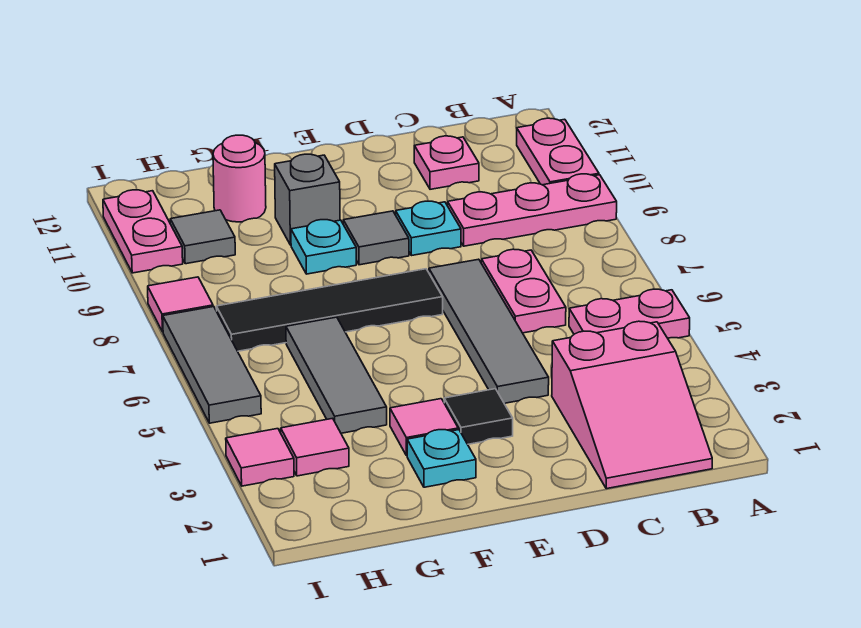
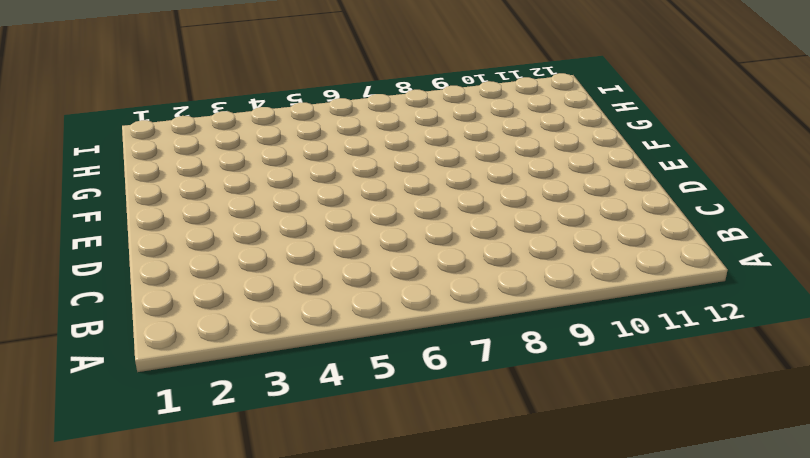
none -> pink plate A5:B5 level 1
none -> pink plate A9:C9 level 1
none -> pink plate A10:A11 level 1

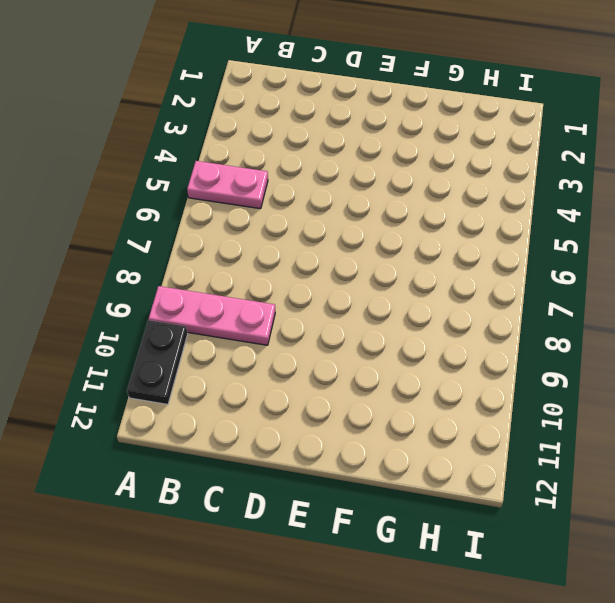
black plate A10:A11 level 1 -> pink plate A10:A11 level 1
none -> pink slope B1:C3 level 1 top 3
none -> pink plate C6:C7 level 1
none -> pink plate C11 level 1

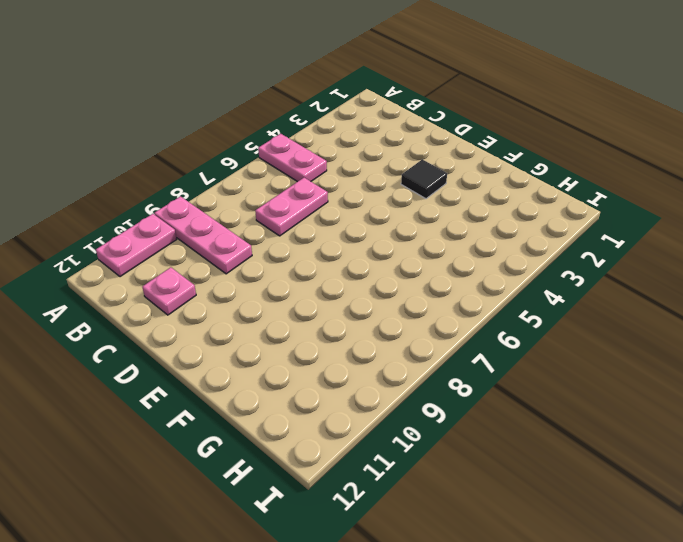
none -> pink slope B1:C3 level 1 top 3
none -> grey tile D4:D7 level 1
none -> cyan plate D9 level 1

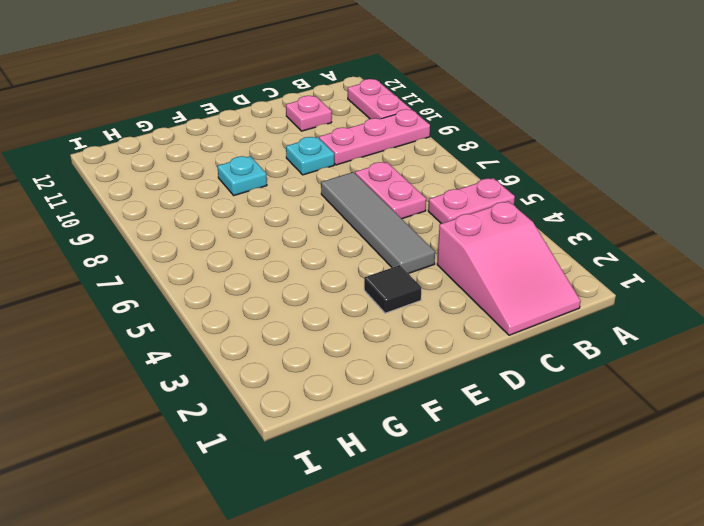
none -> black tile E7:H7 level 1
none -> grey tile E9 level 1
none -> cyan plate F2 level 1

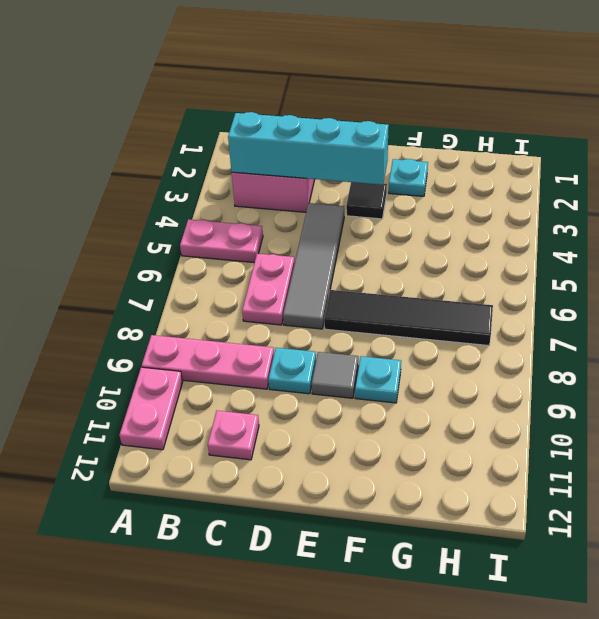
cyan brick B3:E3 level 2 -> none
none -> pink tile F3 level 1
none -> grey brick F10 level 1
none -> grey tile G4:G6 level 1

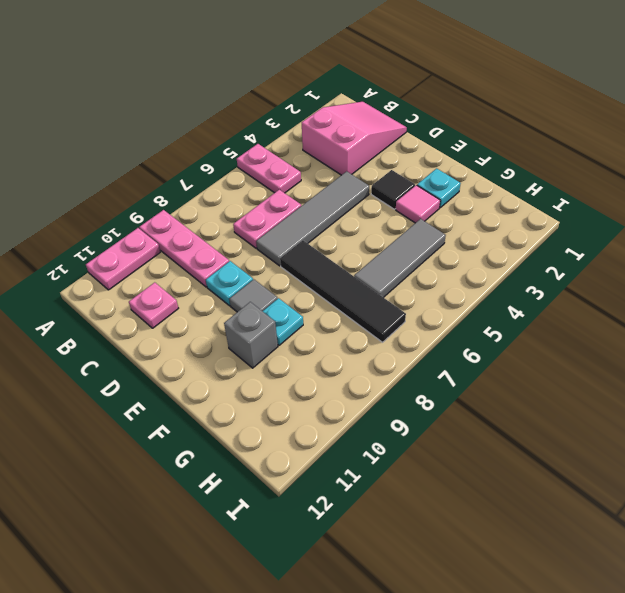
none -> pink round brick G11 level 1
none -> pink tile H3 level 1
none -> grey tile H10 level 1

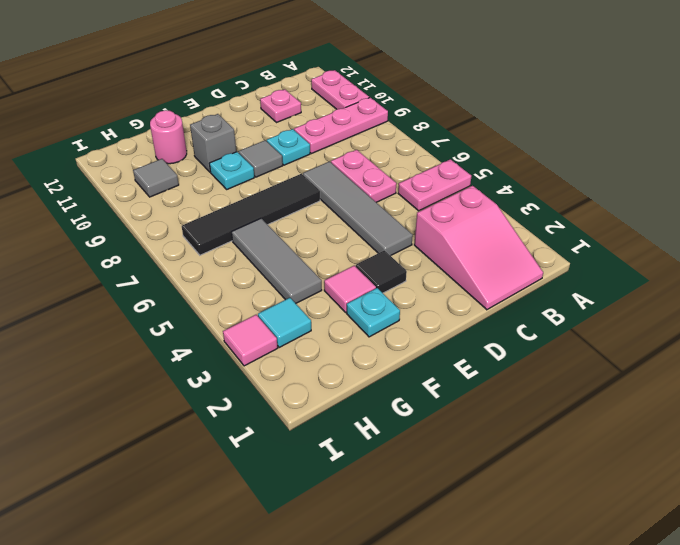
cyan tile H3 level 1 -> pink tile H3 level 1
none -> grey tile I5:I7 level 1
none -> pink tile I8 level 1
none -> pink plate I10:I11 level 1

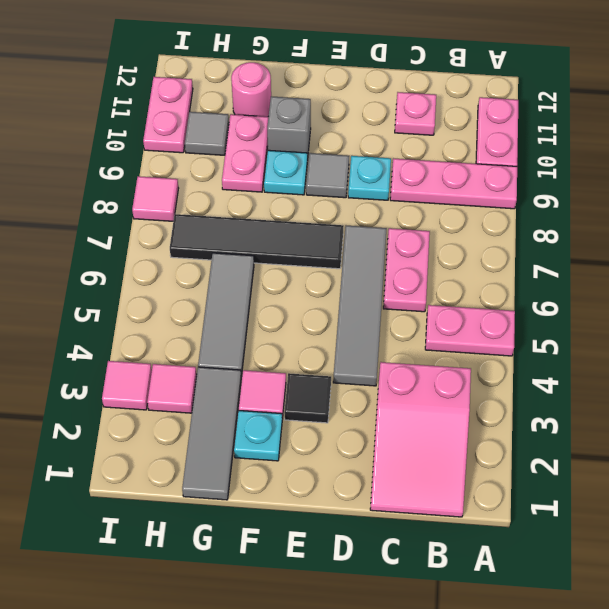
grey tile G1:G3 level 1 -> grey tile I5:I7 level 1
pink plate G9:G10 level 1 -> none

